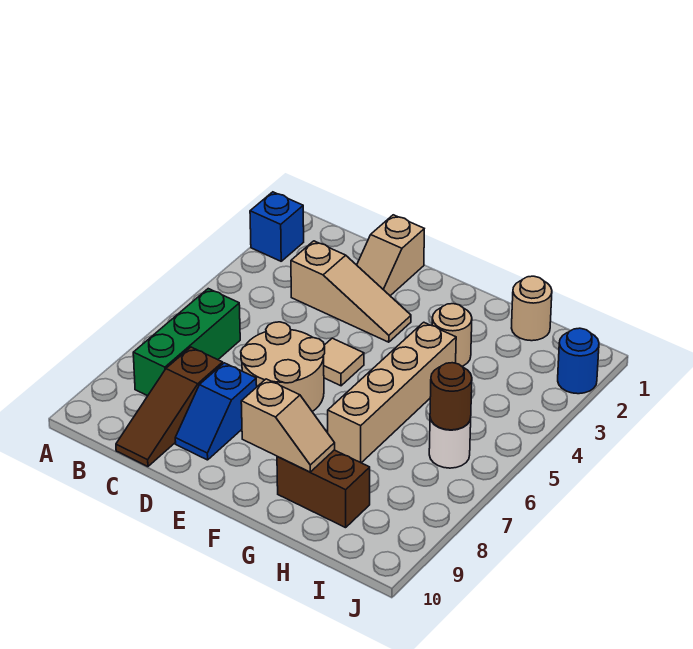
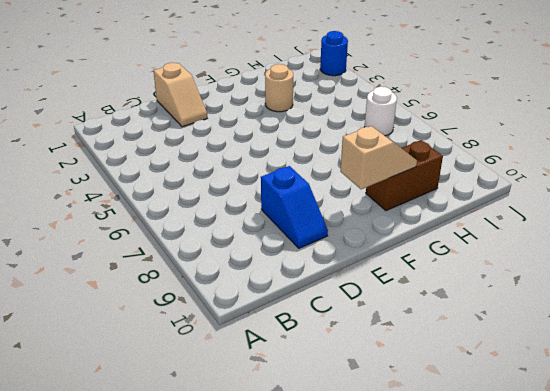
none -> blue brick A2 level 1
none -> green brick B6:B8 level 1
none -> tan slope C3:E3 level 1 top C

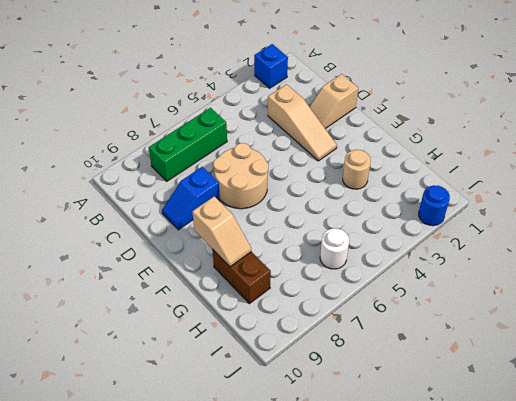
none -> brown slope C8:C10 level 1 top 8
none -> tan tile E5 level 1
none -> tan brick G4:G7 level 1

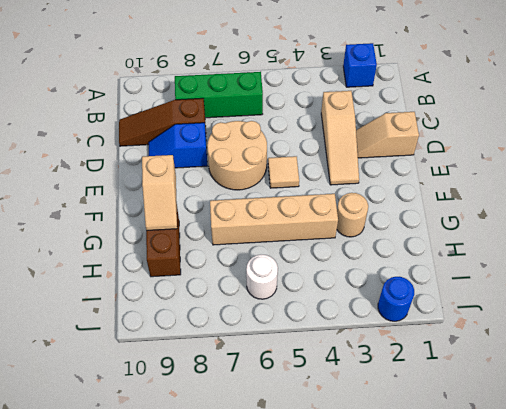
none -> tan round brick H1 level 1
none -> brown round brick I6 level 2

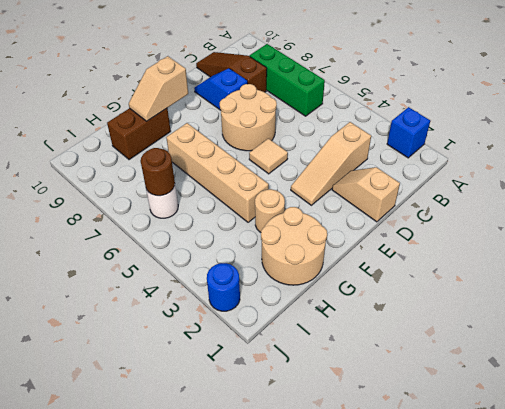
tan round brick G1:H2 level 1 -> tan round brick H1 level 1

